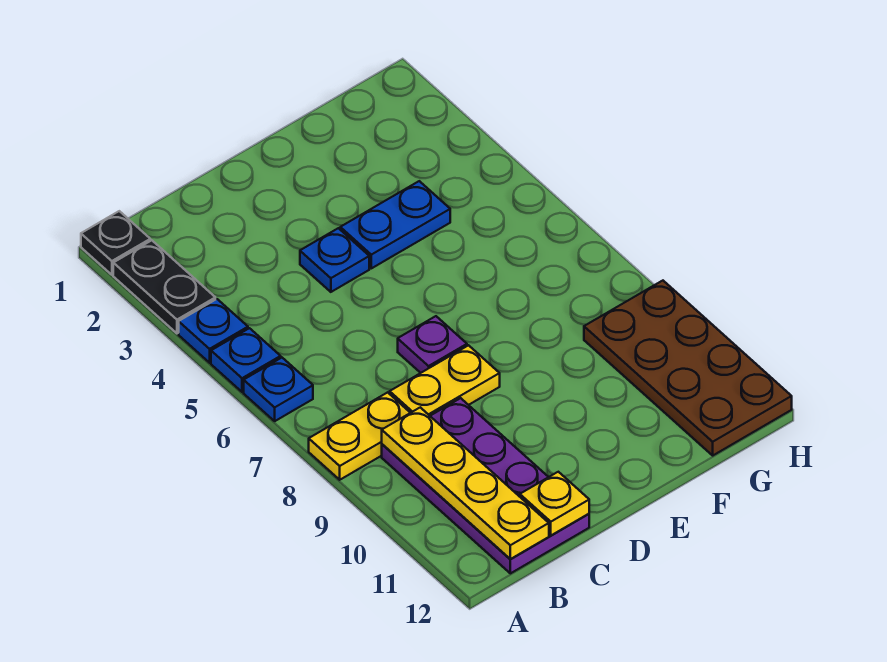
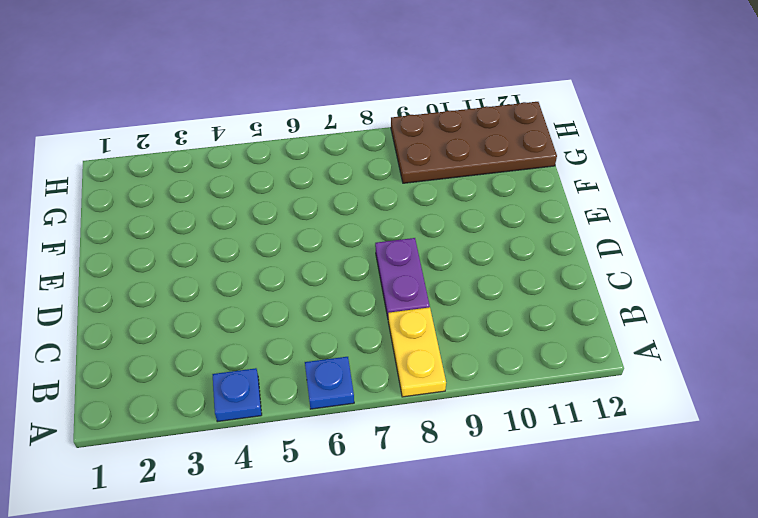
purple plate C8:D8 level 1 -> yellow plate C8:D8 level 1
none -> black plate A1 level 1
none -> black plate A2:A3 level 1
none -> blue plate A5 level 1

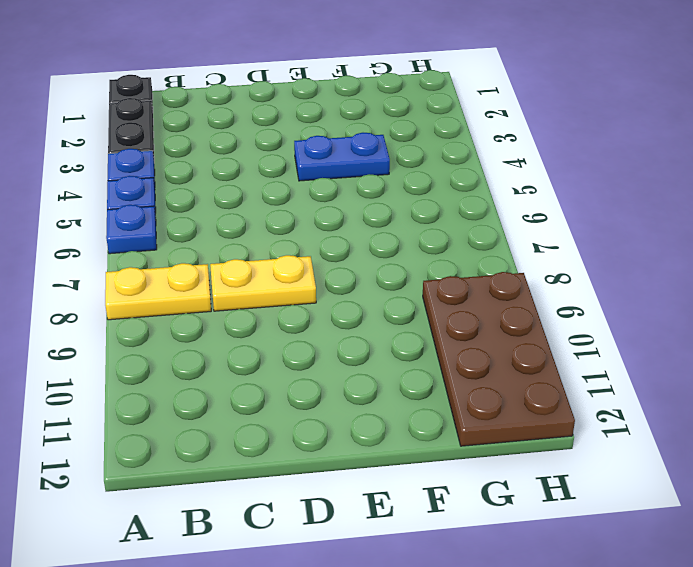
none -> purple plate B9:C12 level 1
none -> blue plate D4 level 1
none -> purple plate D7 level 1

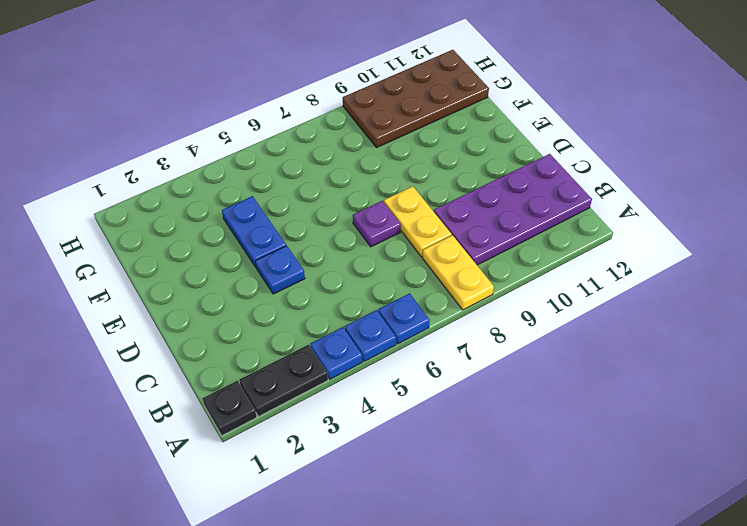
none -> yellow plate B9:B12 level 2
none -> yellow plate C12 level 2

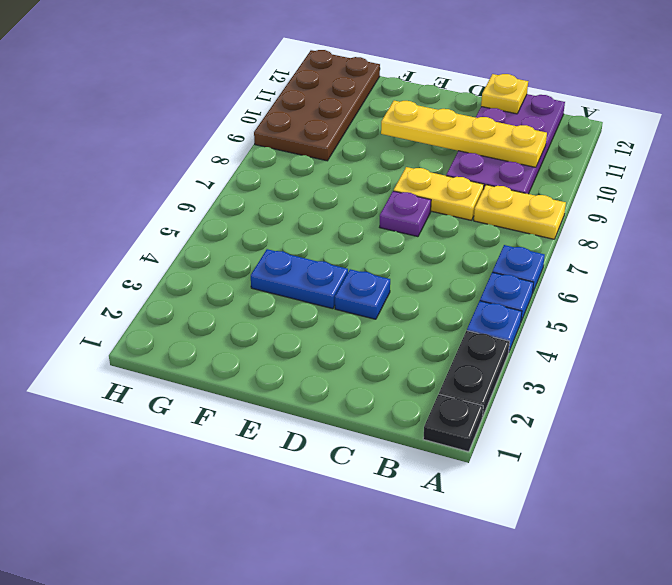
yellow plate B10:E10 level 2 -> yellow plate B9:B12 level 2

